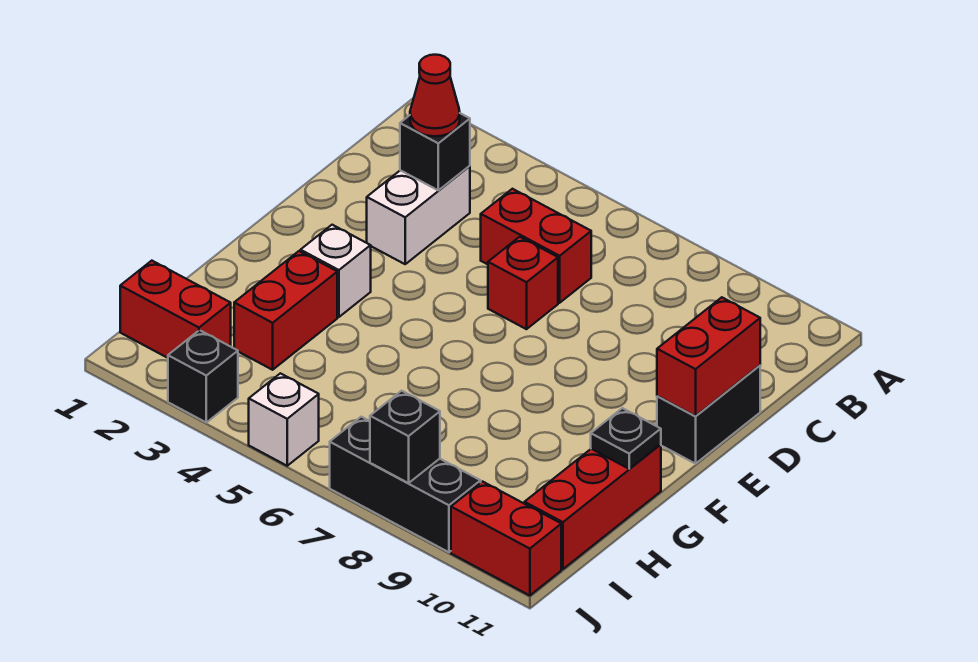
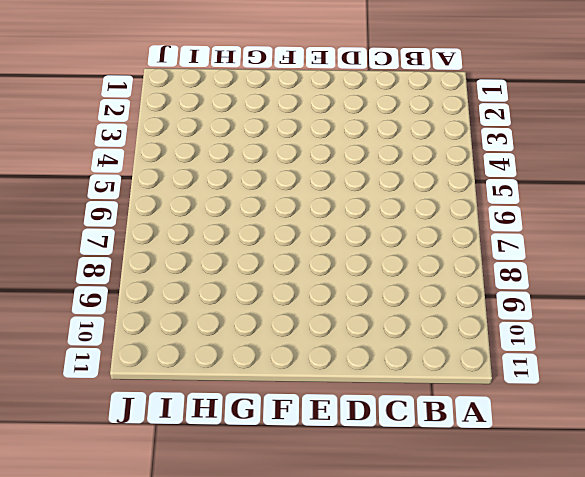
none -> white brick C3:D3 level 1
none -> red brick C5:C6 level 1
none -> red brick D6 level 1

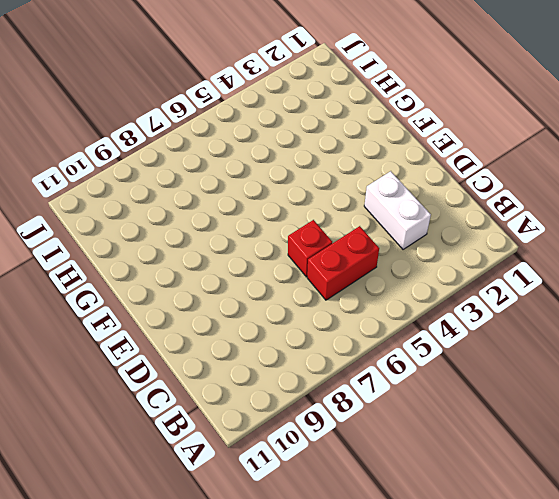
none -> black brick D11:E11 level 1
none -> white brick F3 level 1
none -> red brick G3:H3 level 1

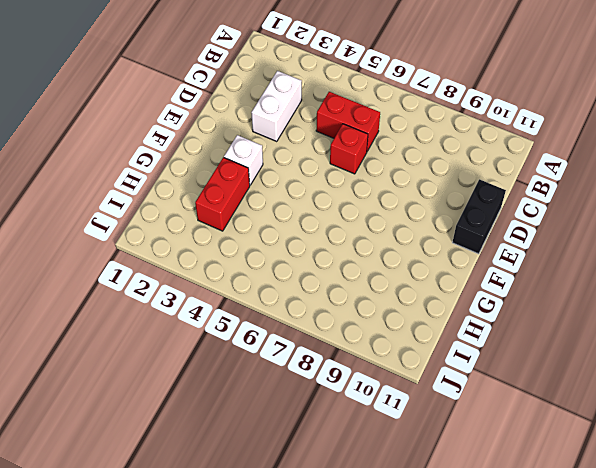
none -> red brick G11:I11 level 1
none -> red brick I1:I2 level 1
none -> black brick J3 level 1

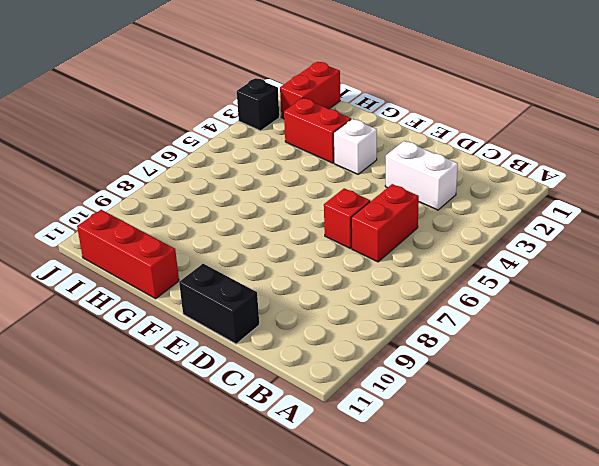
none -> white brick J5 level 1
none -> black brick J7:J9 level 1
none -> red brick J10:J11 level 1

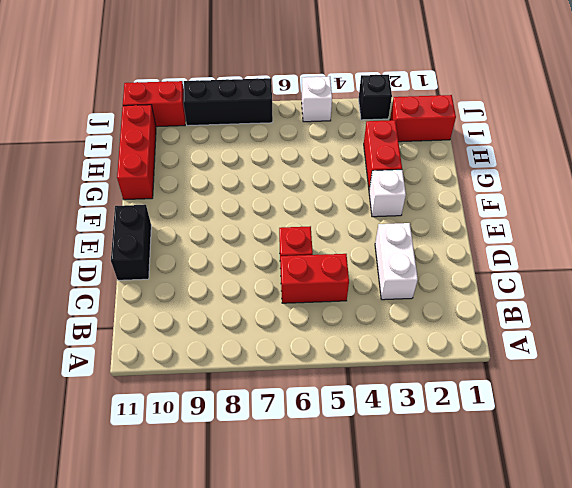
none -> black brick C3 level 2
none -> red brick D11:E11 level 2
none -> black plate G11 level 2

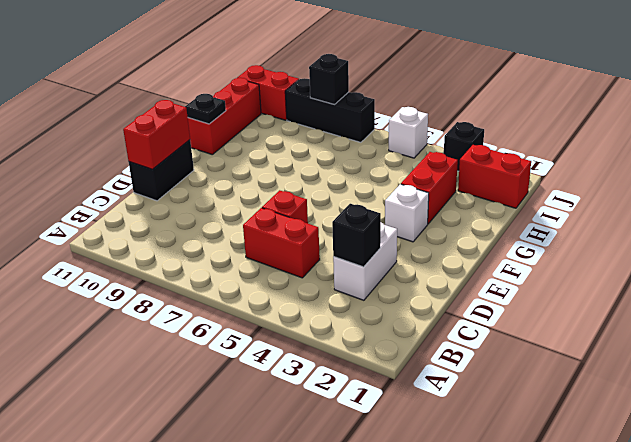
none -> red cone C3 level 3

